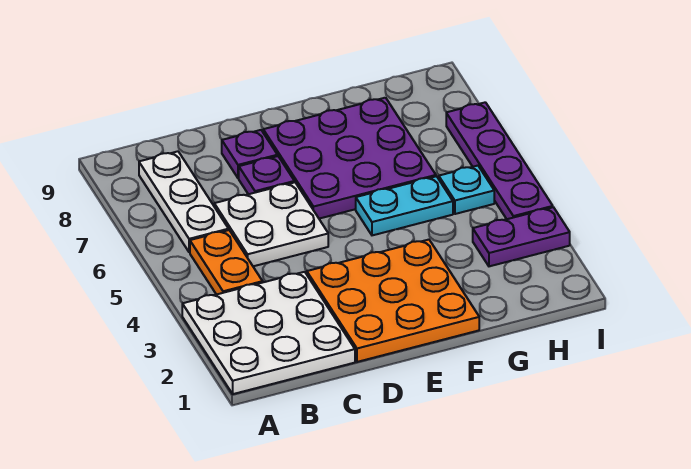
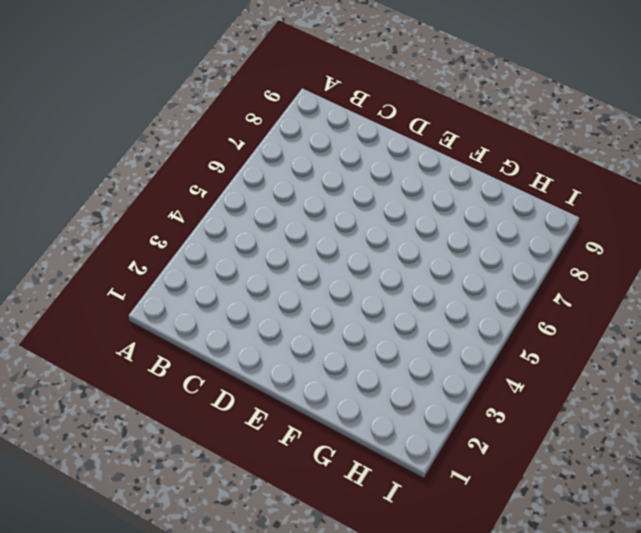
none -> white plate A1:C3 level 1
none -> orange plate B4:B5 level 1
none -> white plate B6:B8 level 1

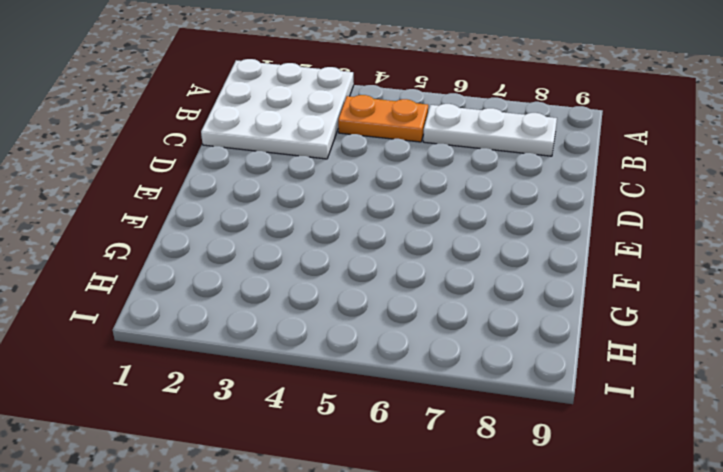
none -> white plate C5:D6 level 1
none -> orange plate D1:F3 level 1
none -> purple plate D7 level 1

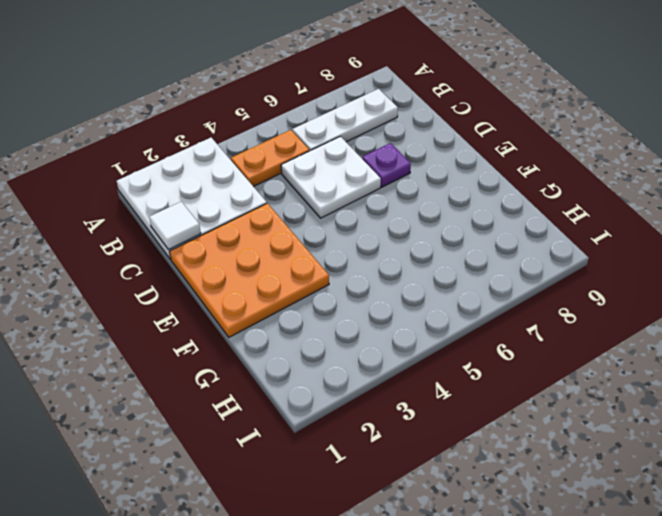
white tile C1 level 2 -> none
none -> purple plate D8 level 1
none -> purple plate E6:G8 level 1
none -> cyan plate F5:G5 level 1

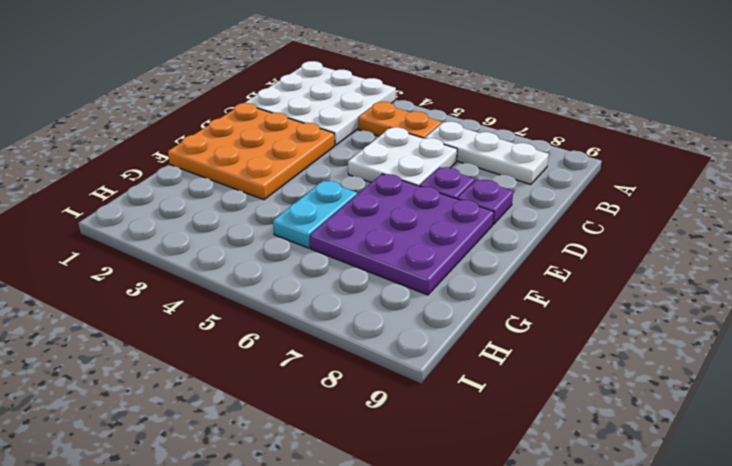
none -> purple plate H3:I3 level 1
none -> cyan plate H5 level 1
none -> purple plate I4:I7 level 1

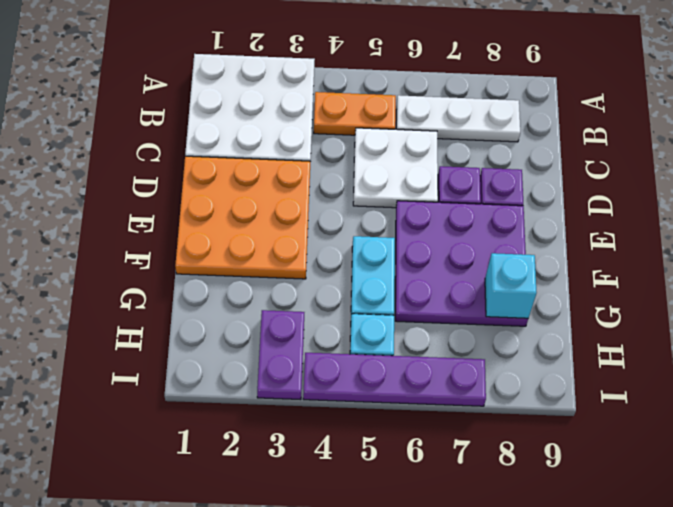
cyan brick G8 level 2 -> none

